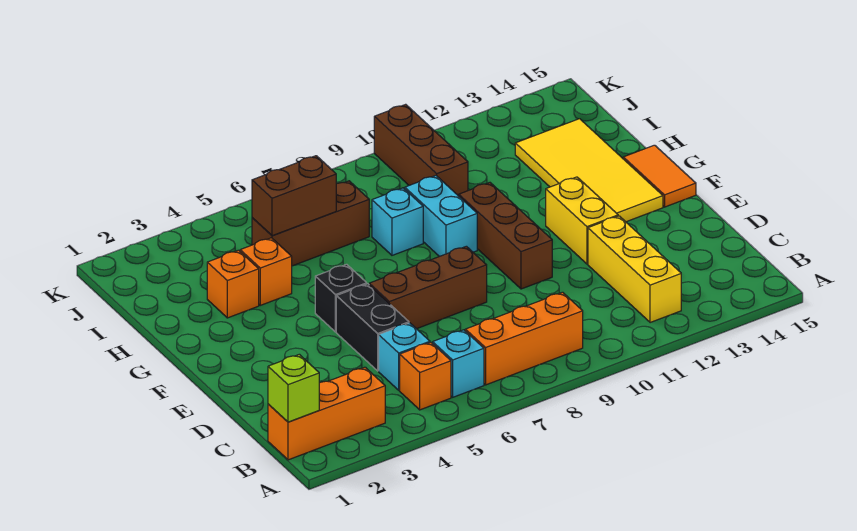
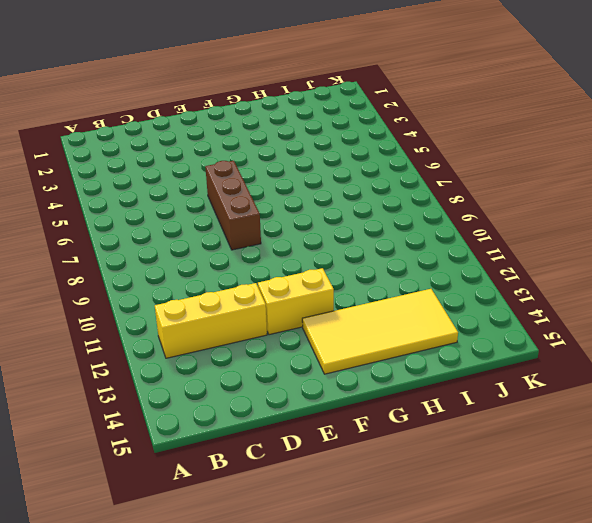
none -> orange brick B1:B3 level 1
none -> orange brick B5 level 1
none -> cyan brick B6 level 1

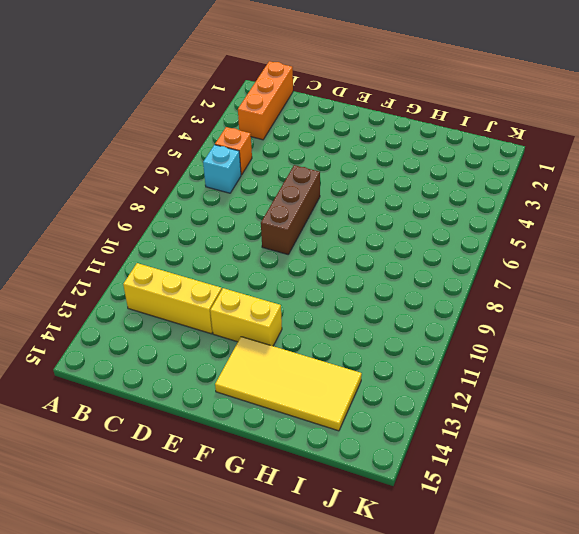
none -> orange brick B7:B9 level 1
none -> cyan brick C5 level 1
none -> black brick D5:E5 level 1

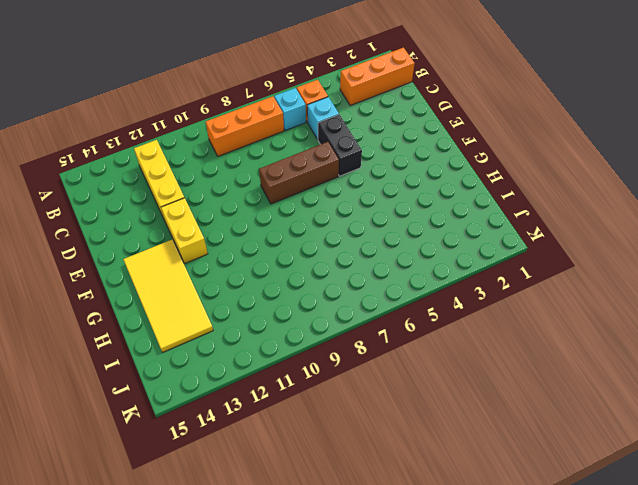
none -> brown brick E10:G10 level 1
none -> black brick F5 level 1
none -> orange tile F15:G15 level 1

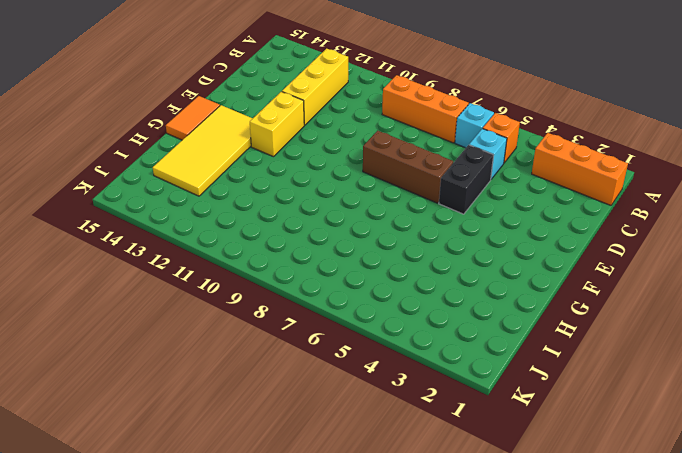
none -> brown brick E10:G10 level 1
none -> black brick F5 level 1
none -> cyan brick G9:H9 level 1

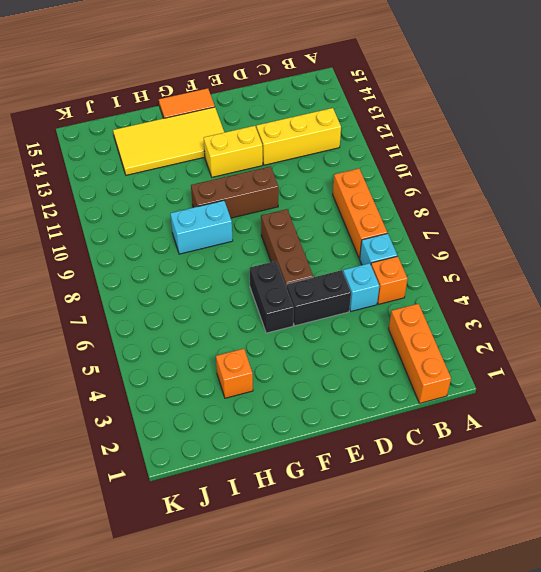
black brick F5:F6 level 1 -> black brick F5 level 1
none -> orange brick H4 level 1
none -> cyan brick H8 level 1
none -> brown brick I5:I7 level 1

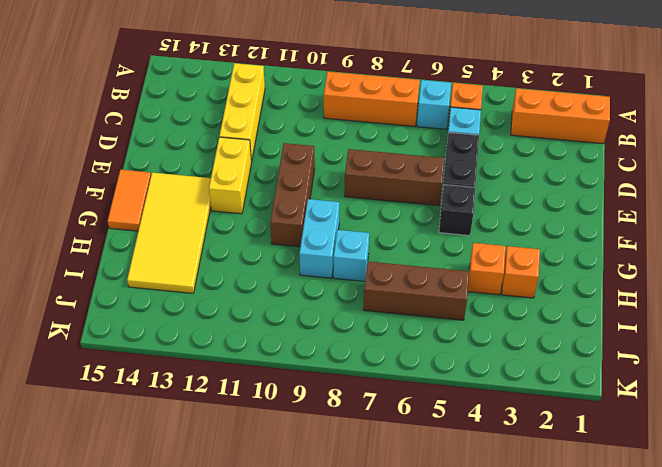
none -> brown brick I10:K10 level 1
none -> lime brick B1 level 2
none -> brown brick I5:I6 level 2

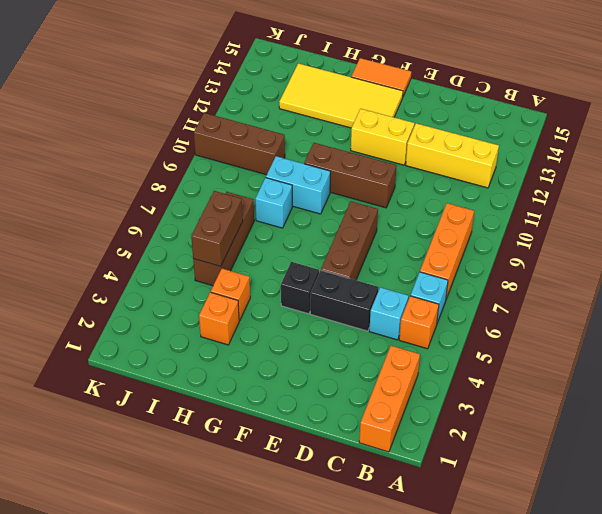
none -> lime brick B1 level 2

